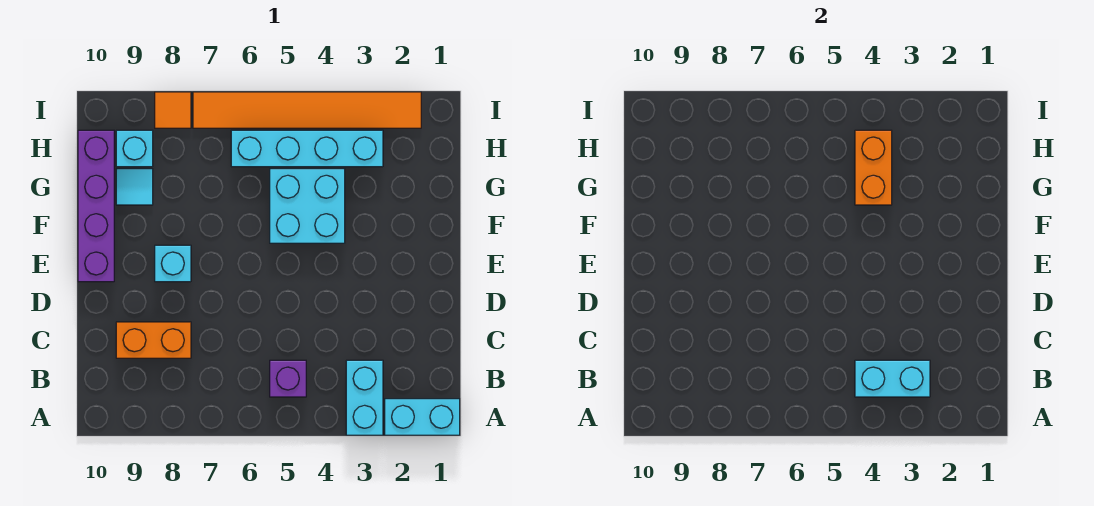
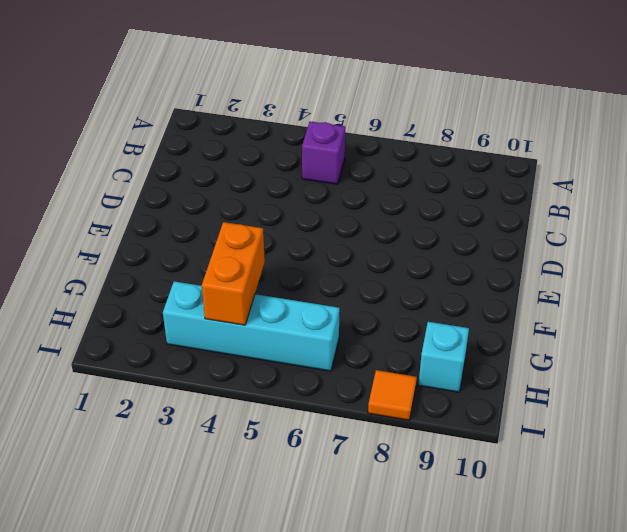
none -> cyan brick A1:A2 level 1
none -> cyan brick A3:B3 level 1
none -> orange brick C8:C9 level 1

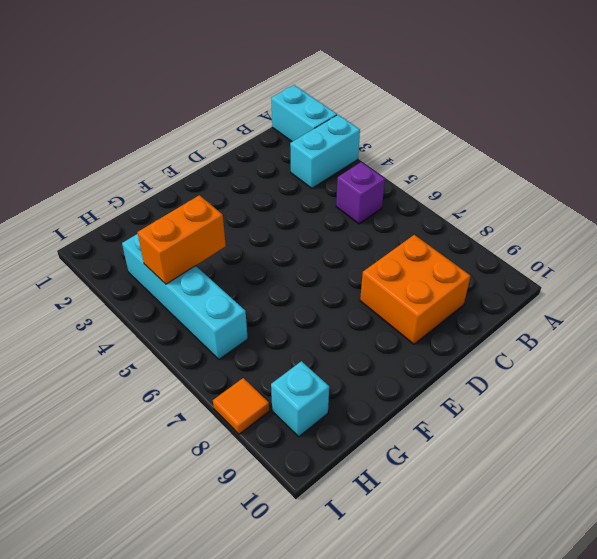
orange brick C8:D9 level 1 -> orange brick C8:C9 level 1
none -> cyan brick E8 level 1
none -> purple brick E10:H10 level 1
none -> cyan brick F4:G5 level 1

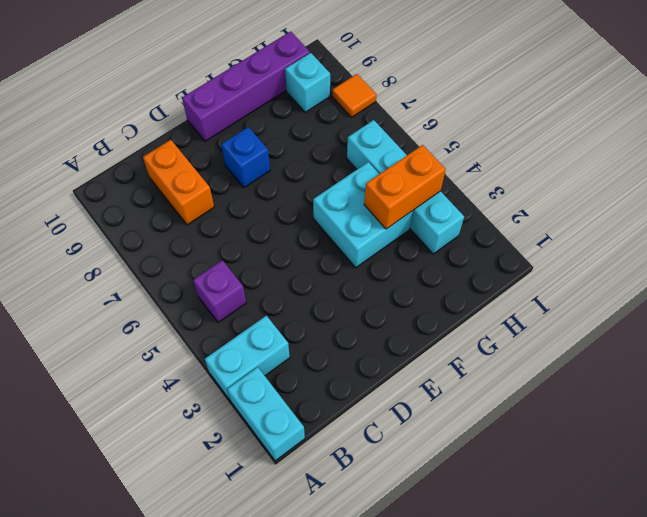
blue brick E8 level 1 -> cyan brick E8 level 1
none -> cyan tile G9 level 1
none -> orange tile I2:I7 level 1
none -> cyan brick B3:B4 level 2

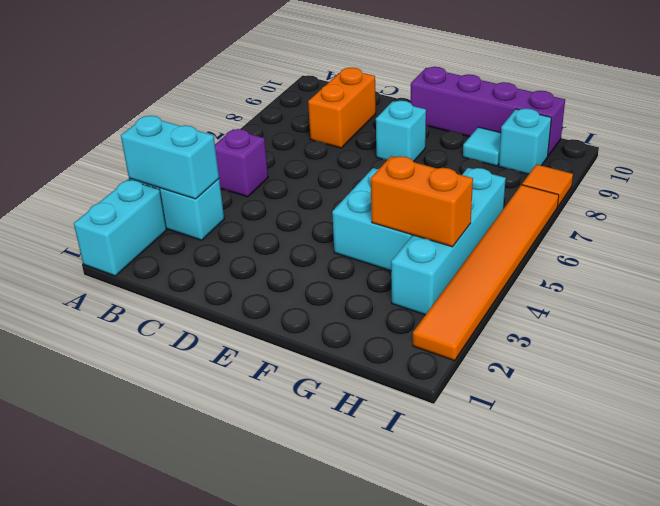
cyan brick A3:B3 level 2 -> cyan brick B3:B4 level 2

